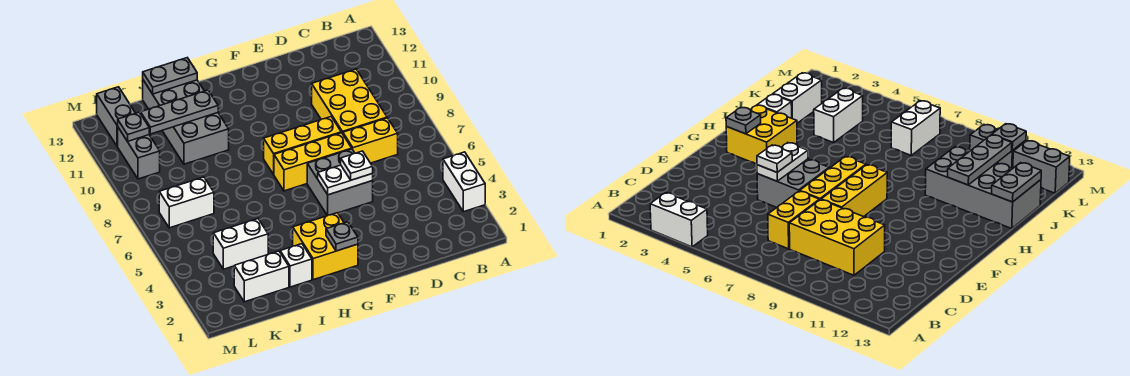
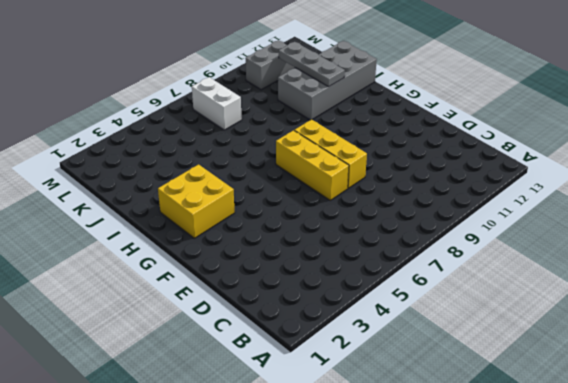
none -> white brick A3:A4 level 1
none -> yellow brick C7:D7 level 1
none -> yellow brick C8:D10 level 1

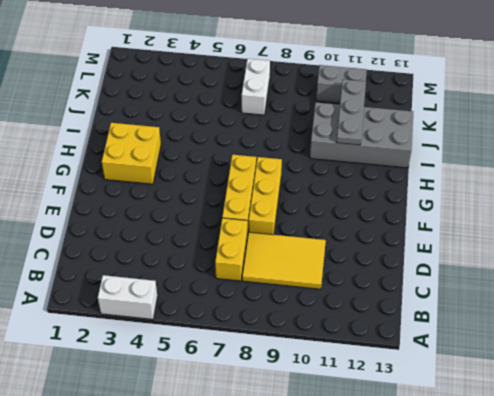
yellow tile C8:D10 level 1 -> yellow brick C8:D10 level 1
none -> grey brick E5:F6 level 1
none -> white brick I2 level 1
none -> white brick J2:K2 level 1

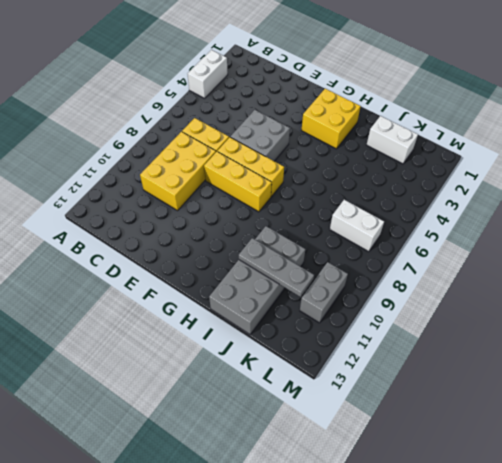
none -> white brick I2 level 1
none -> white brick J4:K4 level 1
none -> grey brick L12:L13 level 1

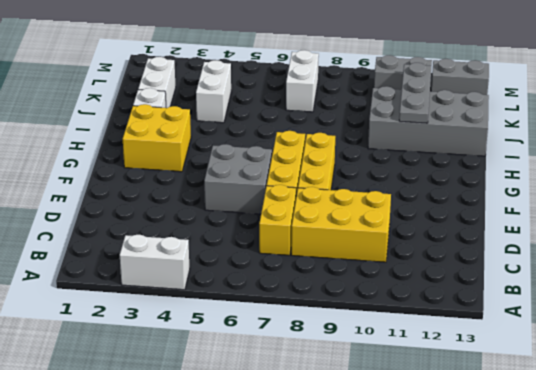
none -> white plate E5:F5 level 2
none -> grey plate G2 level 2
none -> grey plate I13:J13 level 2

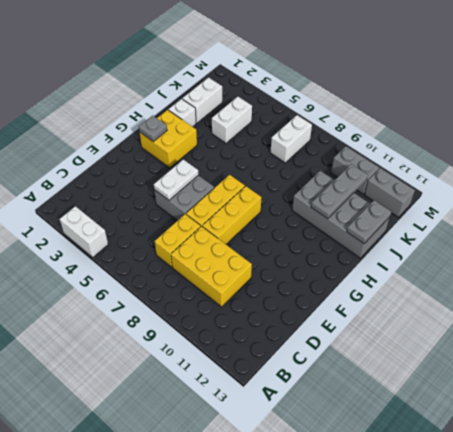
none -> grey plate L11 level 2
none -> white plate E5 level 3

